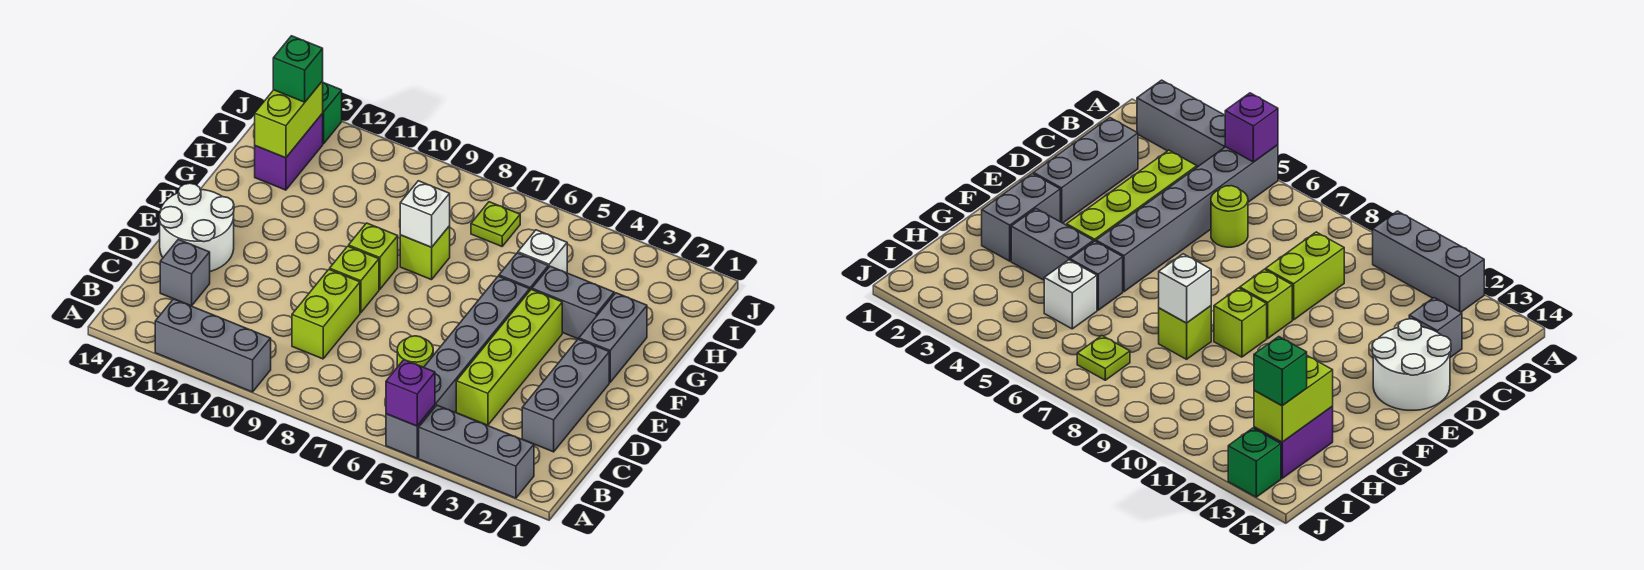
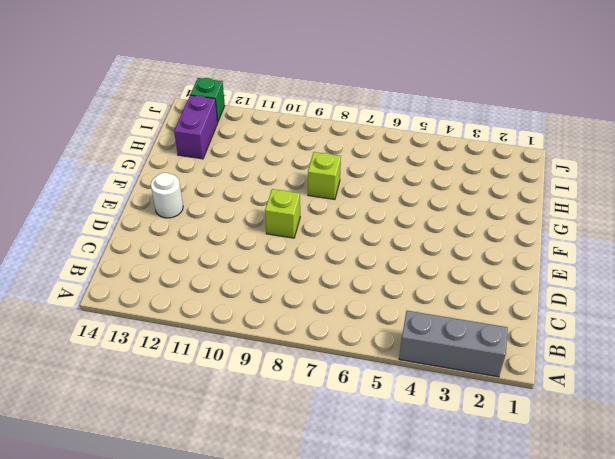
white round brick E13 level 1 -> white round brick D13:E14 level 1
none -> grey brick A5:F5 level 1
none -> grey brick A10:A12 level 1
none -> grey brick C2:E2 level 1

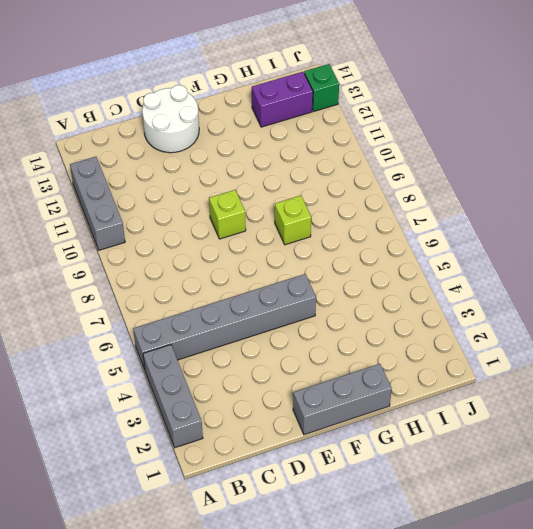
grey brick E1:G1 level 1 -> grey brick C2:E2 level 1
none -> lime brick C4:F4 level 1
none -> lime round brick C6 level 1
none -> lime brick C9:D9 level 1

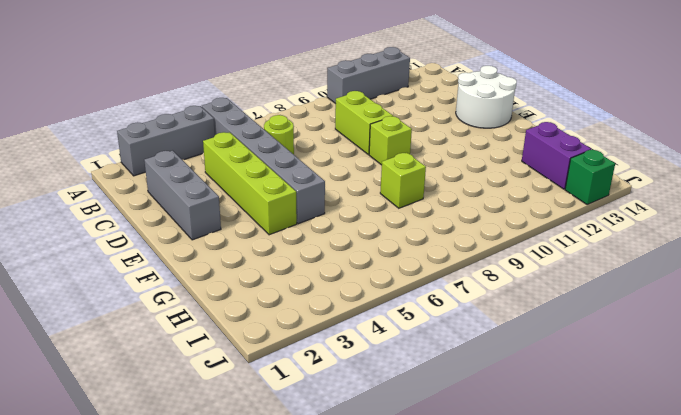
none -> grey brick C13 level 1
none -> grey brick F2:G2 level 1
none -> lime brick F9 level 1

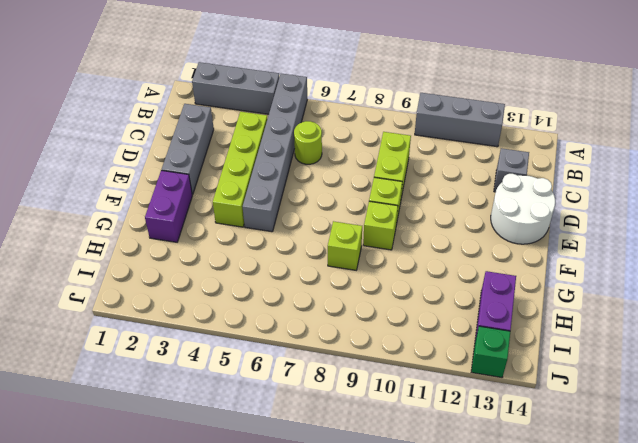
purple brick F2:G2 level 1 -> grey brick F2:G2 level 1
none -> grey brick G3:G4 level 1
none -> grey brick G5 level 1
none -> white brick H5 level 1

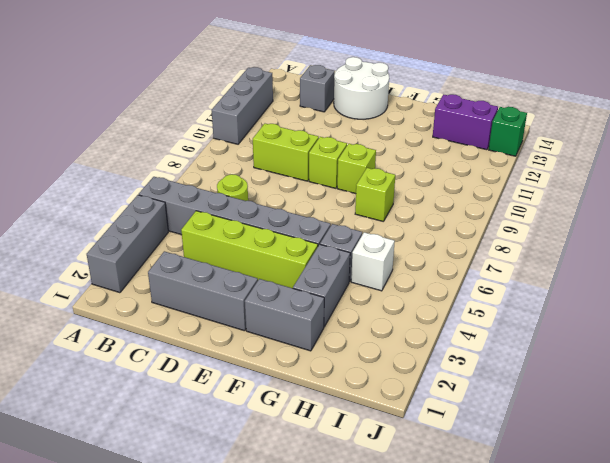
none -> lime plate I7 level 1
none -> purple brick A5 level 2
none -> white brick G8 level 2

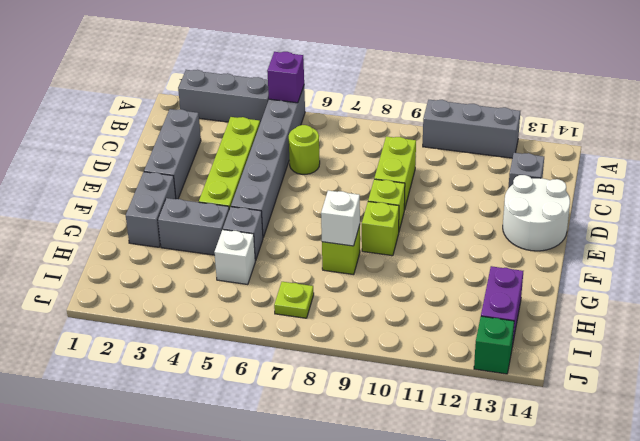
none -> lime brick H13:I13 level 2
none -> green brick I13 level 3

